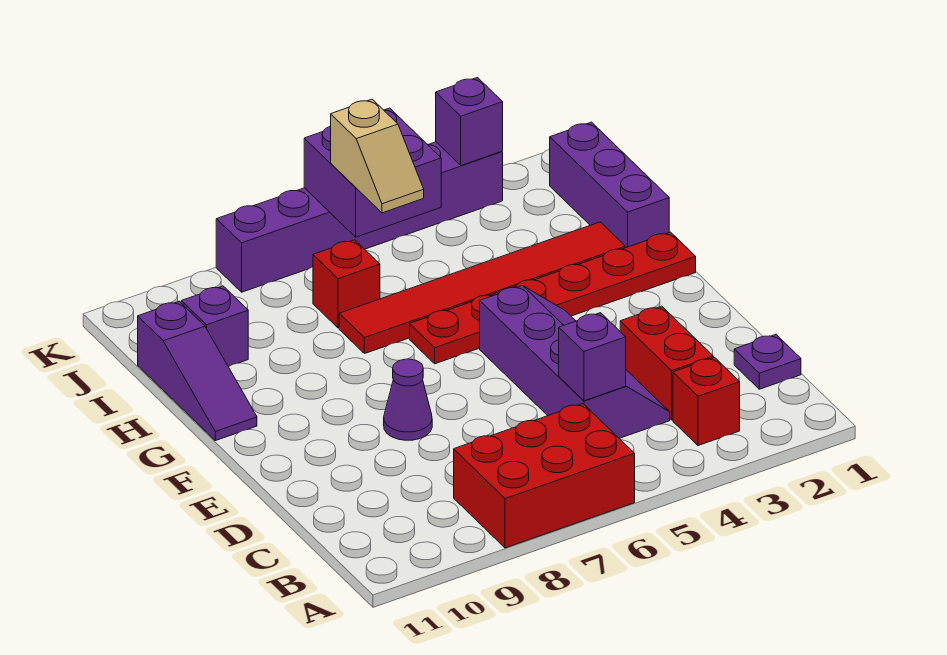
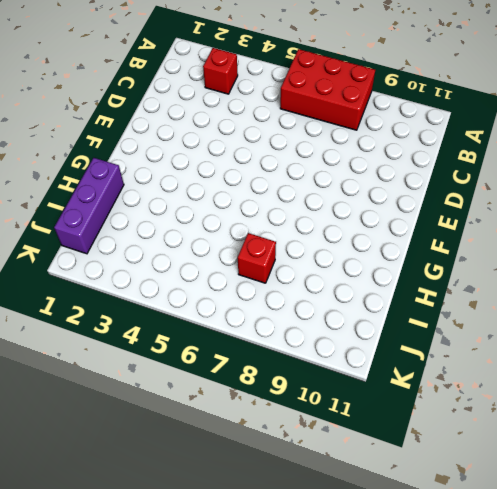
none -> purple plate C1 level 1
none -> red brick C3:D3 level 1
none -> purple slope C4:F5 level 1 top 5

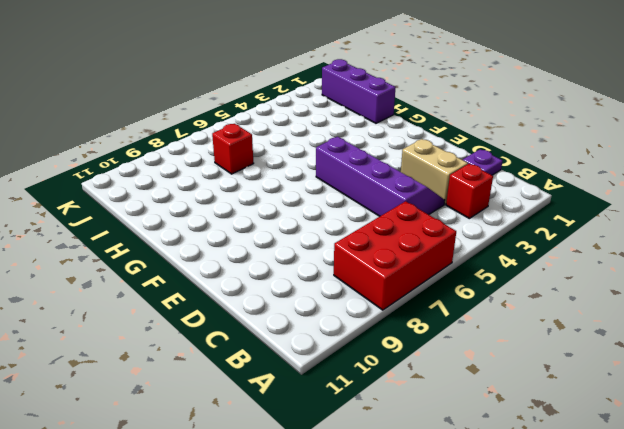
tan brick C3:D3 level 1 -> red brick C3:D3 level 1
none -> purple cone E8 level 1
none -> red plate G1:G6 level 1
none -> purple slope G11:I11 level 1 top I

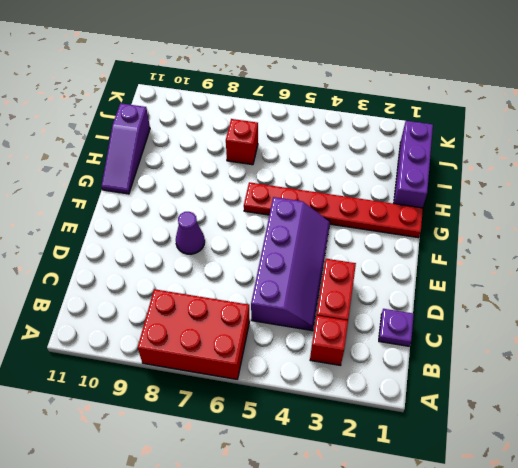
none -> red tile H2:H7 level 1
none -> purple brick I10 level 1
none -> purple brick K3:K8 level 1

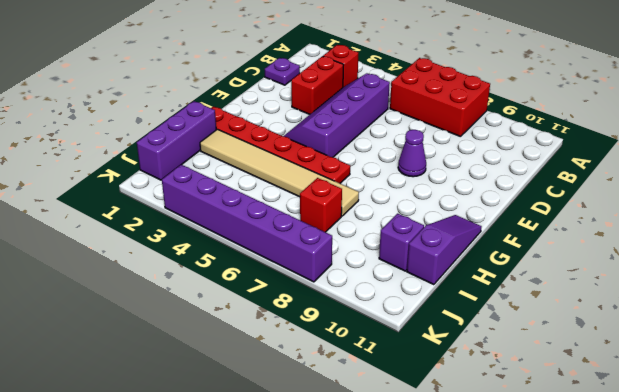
tan tile H2:H7 level 1 -> red tile H2:H7 level 1
none -> purple brick C5 level 2
none -> purple brick J5:K6 level 2
none -> purple brick K3 level 2

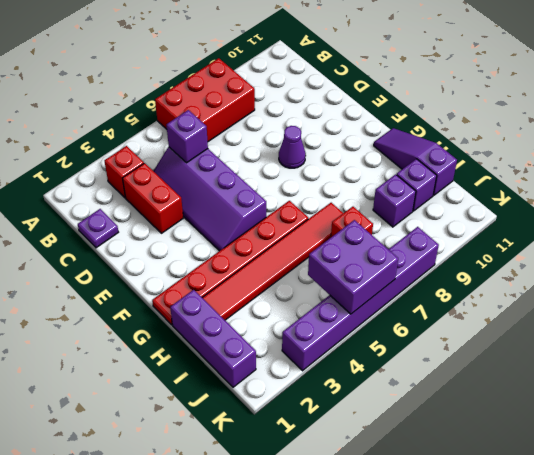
purple brick I9 level 1 -> purple brick K3 level 2
none -> tan slope I6:J6 level 3 top J

